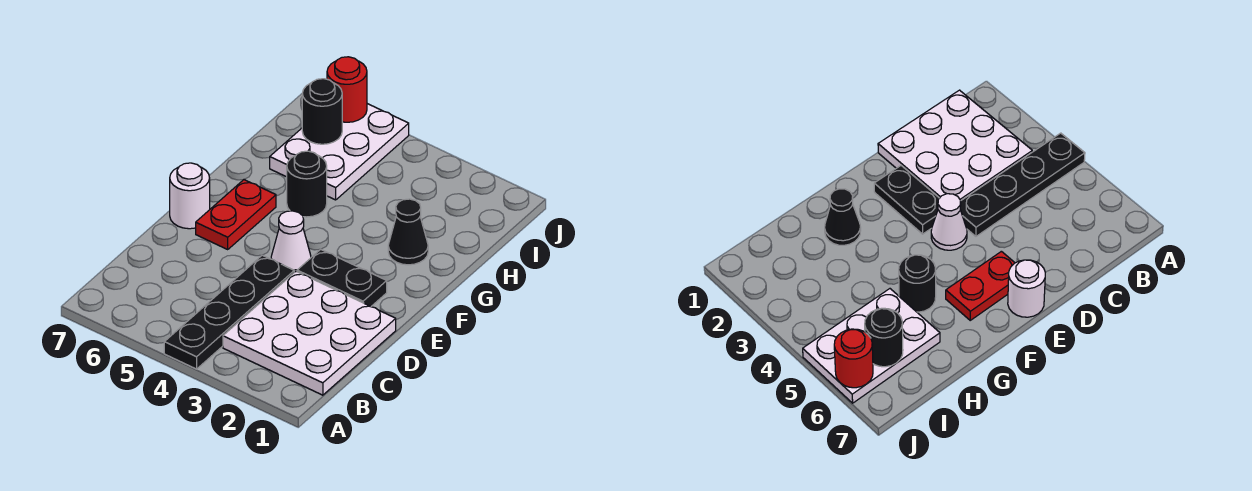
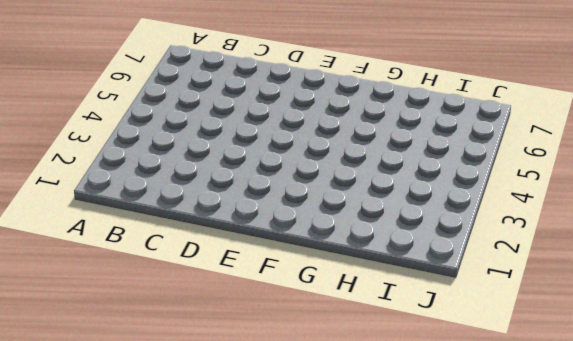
none -> black plate A4:D4 level 1
none -> white plate B1:D3 level 1

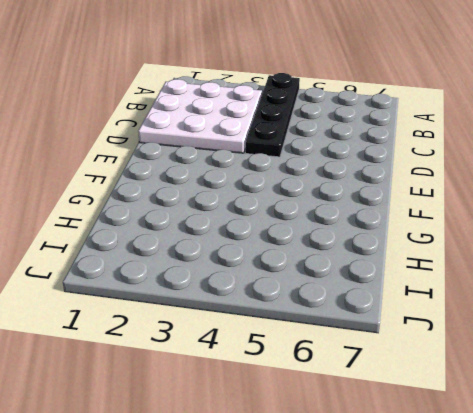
none -> black plate E2:E3 level 1
none -> white cone E4 level 1

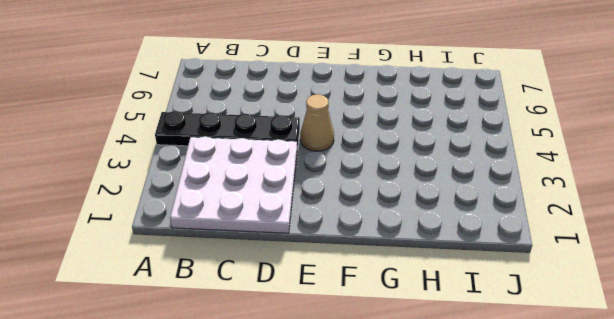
tan cone E4 level 1 -> white cone E4 level 1
none -> black plate E2:E3 level 1
none -> red plate E6:F6 level 1

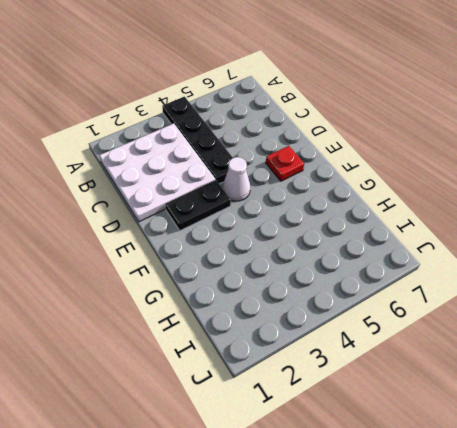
red plate E6 level 1 -> red plate E6:F6 level 1
none -> white round brick E7 level 1
none -> black cone G2 level 1

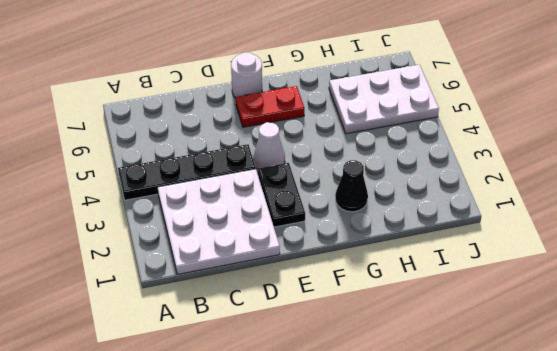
none -> black round brick G5 level 1
none -> black round brick I6 level 2

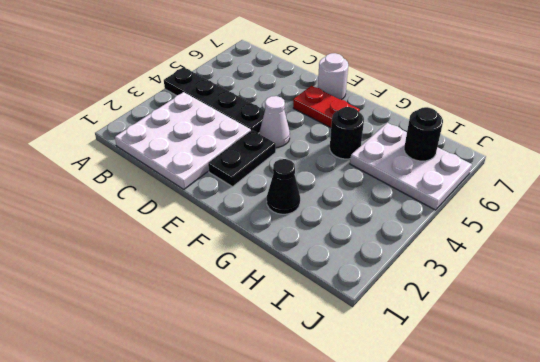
none -> red round brick J6 level 2

